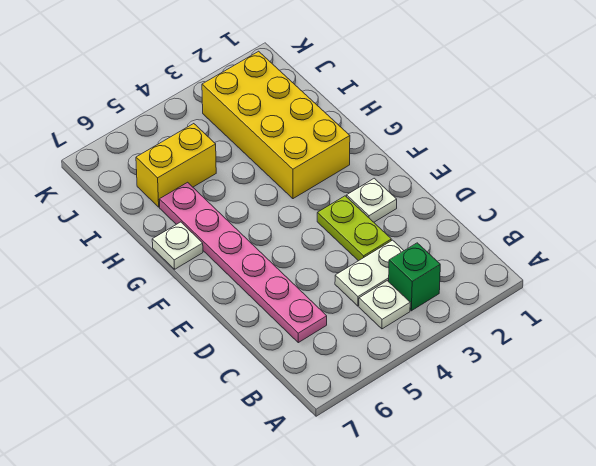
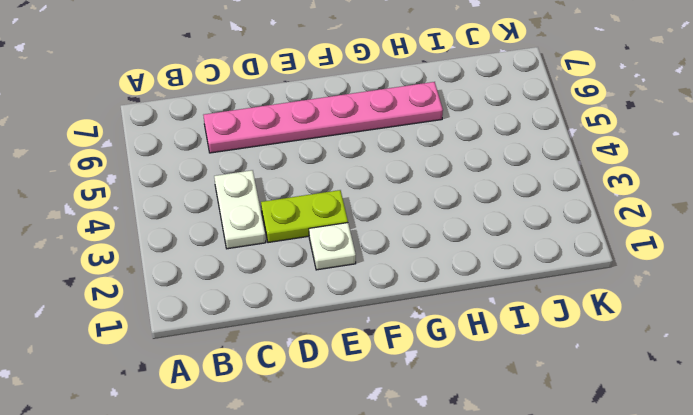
none -> green brick B3 level 1
none -> white plate B4 level 1

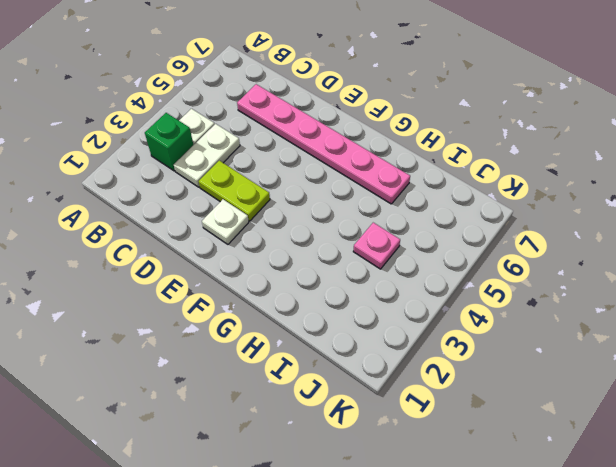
pink plate I4 level 1 -> none
none -> yellow brick G2:J3 level 1
none -> white plate G7 level 1

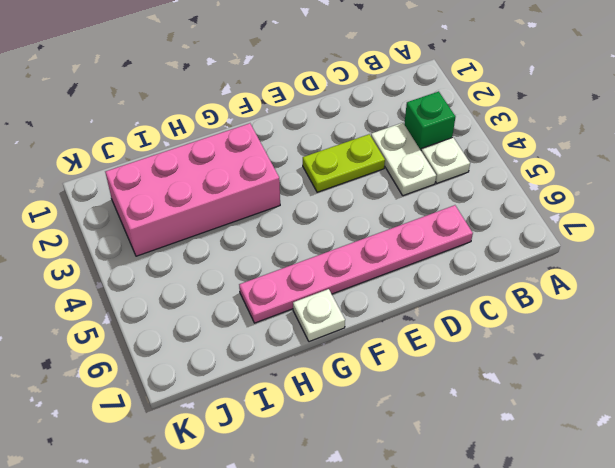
pink brick G2:J3 level 1 -> yellow brick G2:J3 level 1
none -> white plate E2 level 1
none -> yellow brick I5:I6 level 1

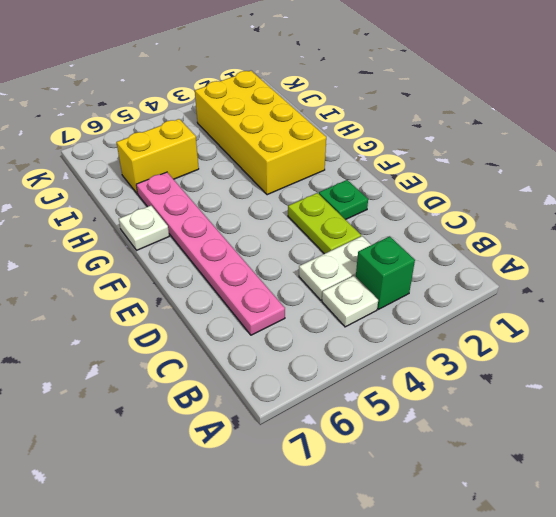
green plate E2 level 1 -> white plate E2 level 1

